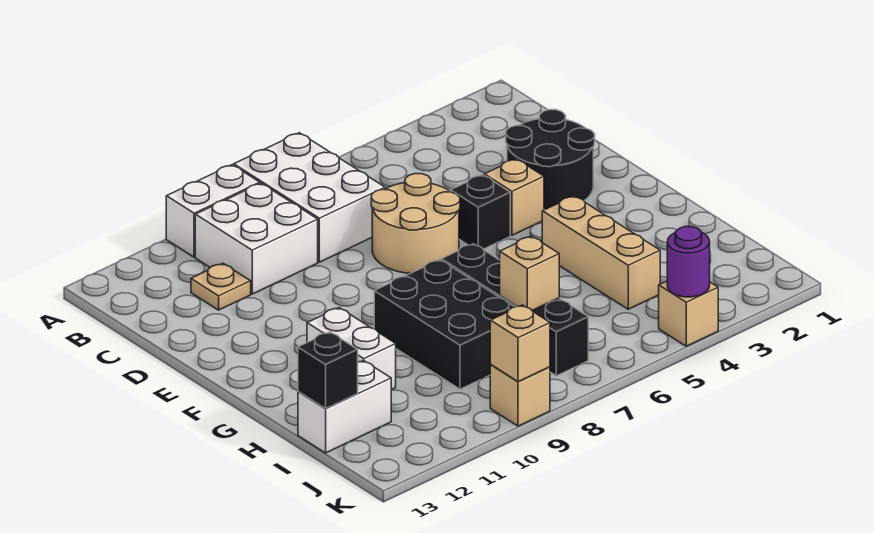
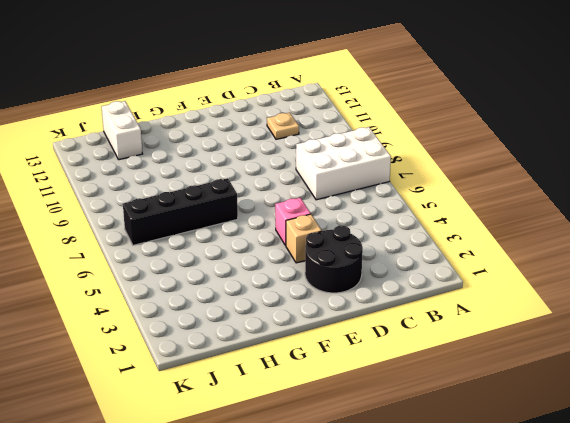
pink brick E5 level 1 -> black brick E5 level 1
none -> white brick A9:A10 level 1
none -> white brick B9:C10 level 1
none -> tan round brick D6:E7 level 1

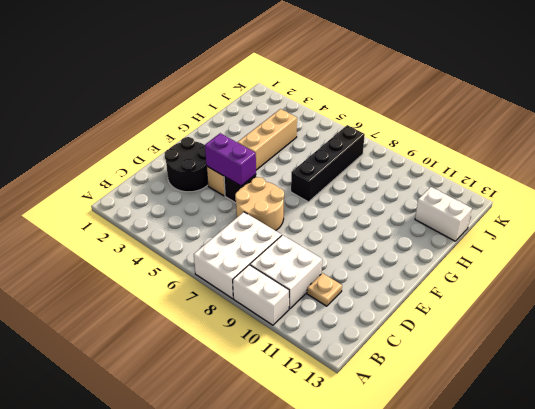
purple brick E4:E5 level 2 -> none
none -> black brick G8:I9 level 1
none -> white brick G11:H11 level 1
none -> tan brick K4 level 1

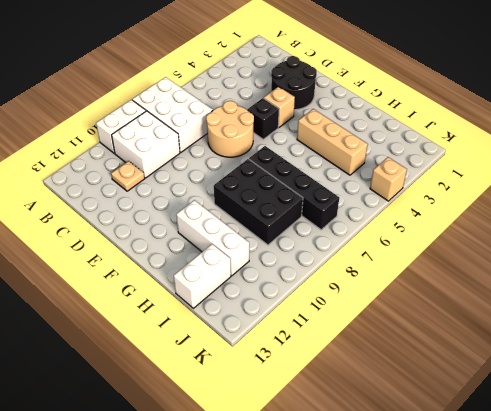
white brick G11:I11 level 1 -> white brick G11:H11 level 1
none -> tan brick K9 level 1
none -> tan brick I7 level 2
none -> black brick I13 level 2

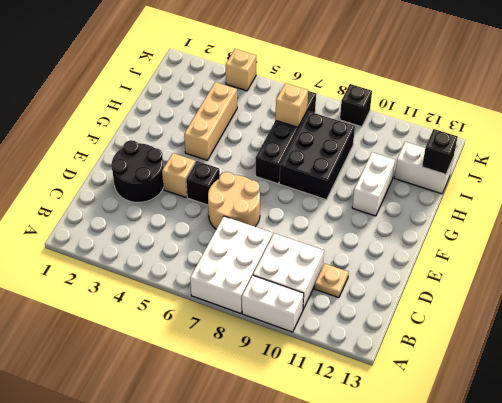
black brick K9 level 1 -> tan brick K9 level 1
none -> purple round brick K4 level 2
none -> tan brick K9 level 2

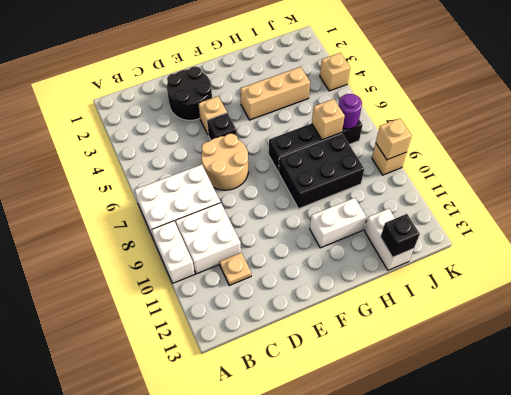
purple round brick J7 level 2 -> purple round brick K4 level 2

